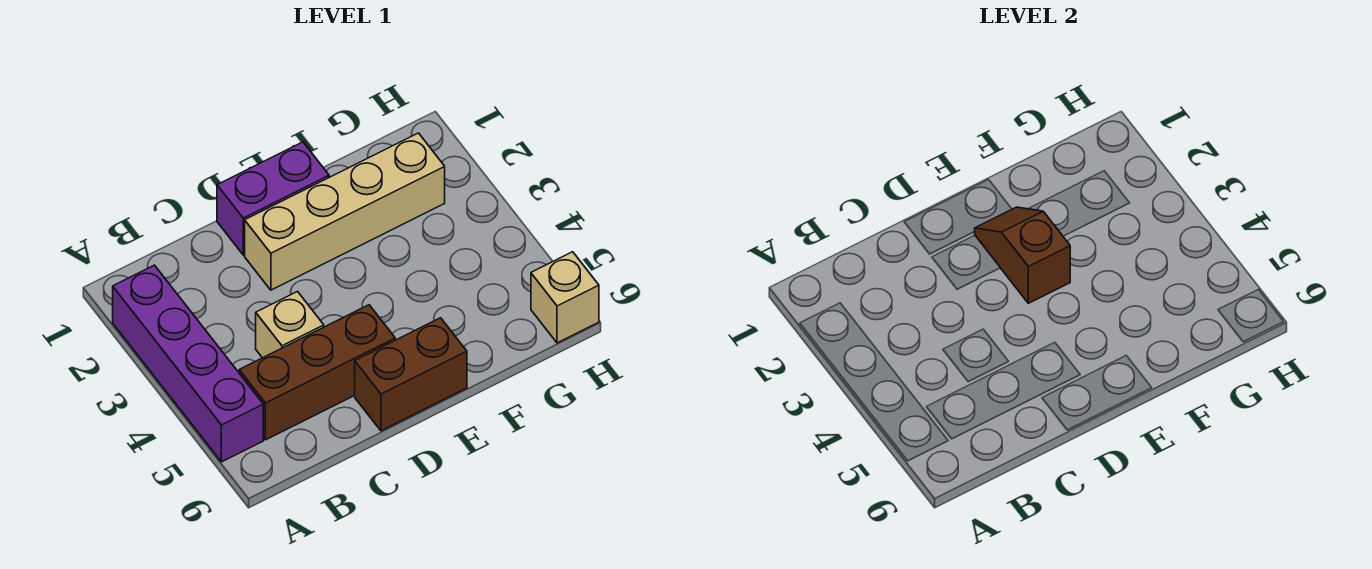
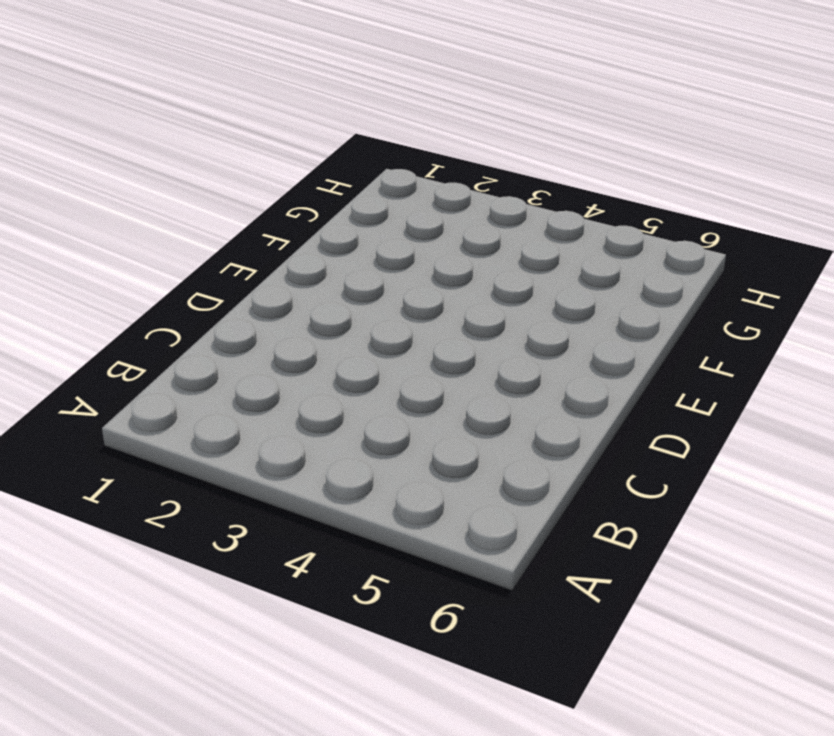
none -> purple brick A2:A5 level 1
none -> brown brick B5:D5 level 1

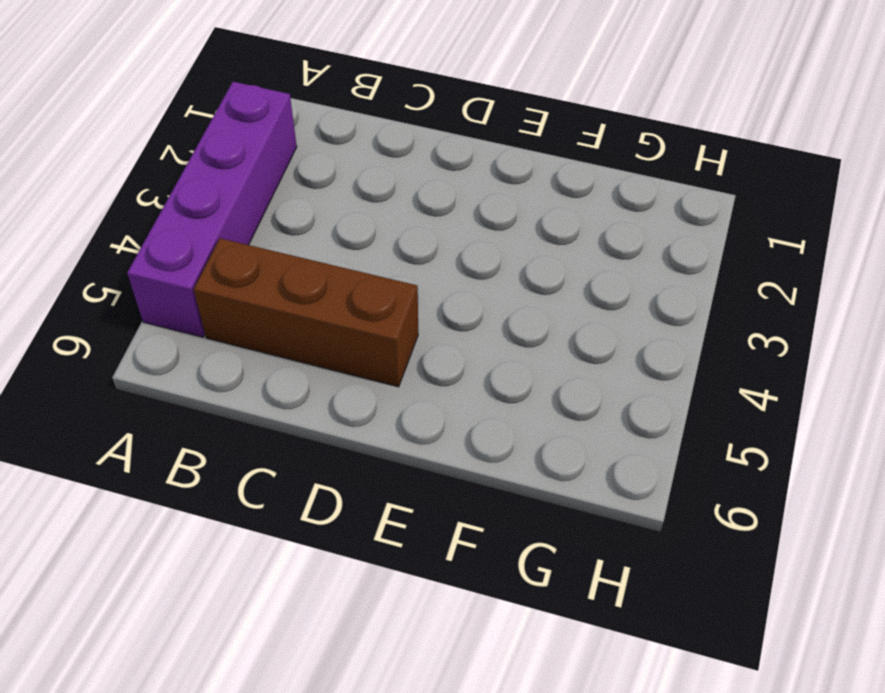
none -> tan brick C4 level 1
none -> purple brick D1:E1 level 1

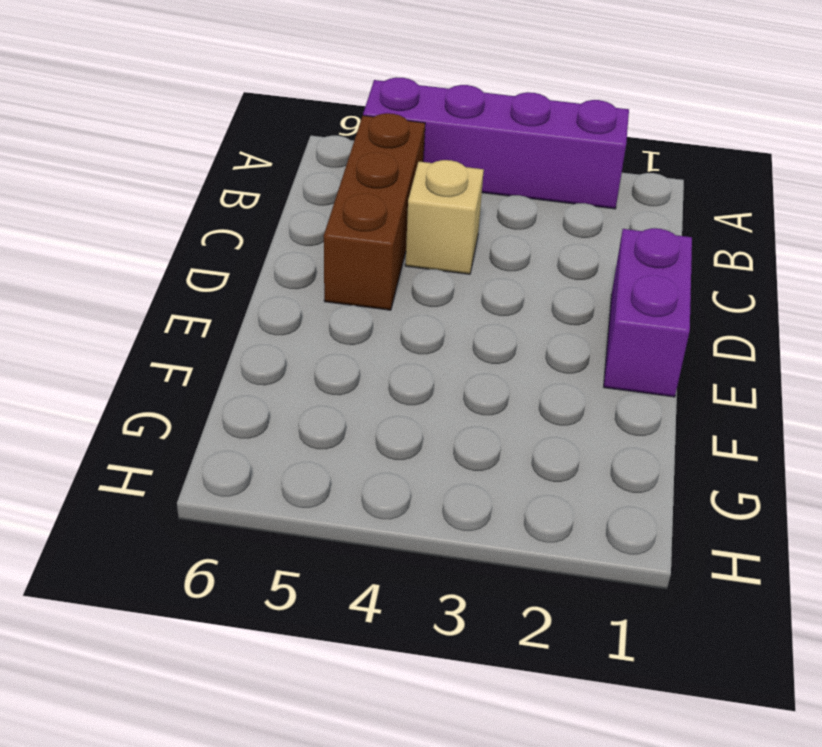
none -> tan brick D2:G2 level 1
none -> brown brick D6:E6 level 1

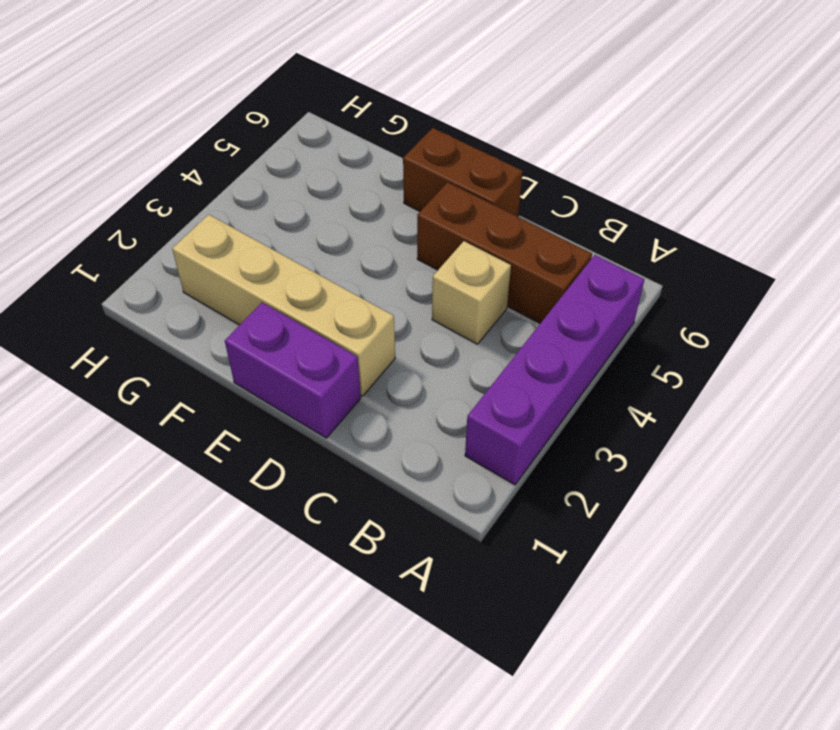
none -> tan brick H6 level 1
none -> brown slope E2:E3 level 2 top 3

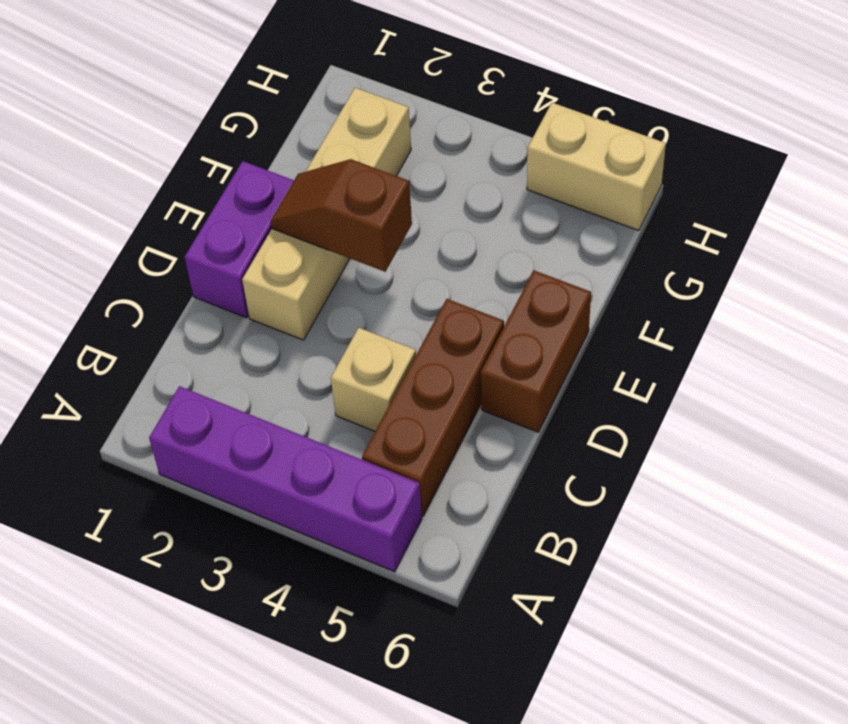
tan brick H5:H6 level 1 -> tan brick H6 level 1

